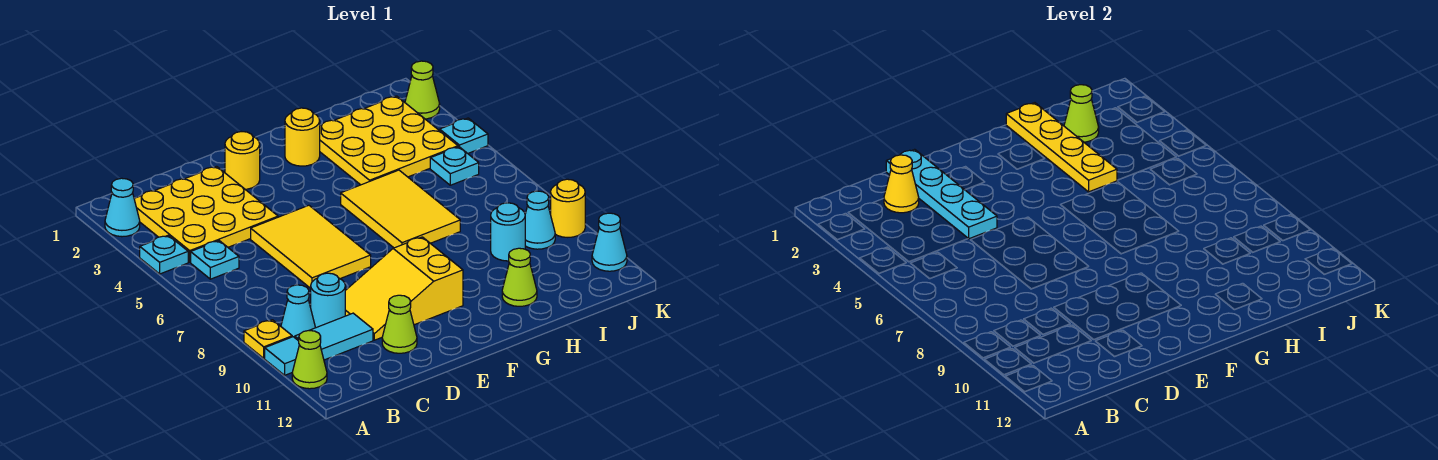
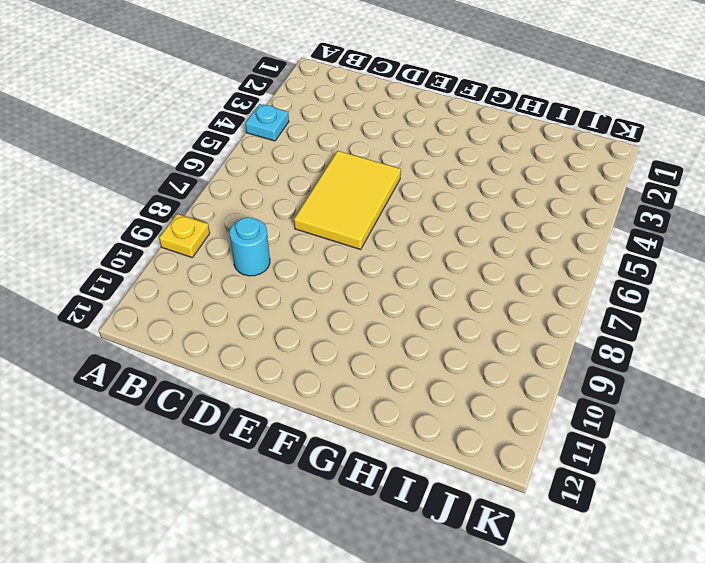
none -> cyan cone A2 level 1
none -> cyan tile A10 level 1
none -> lime cone A11 level 1

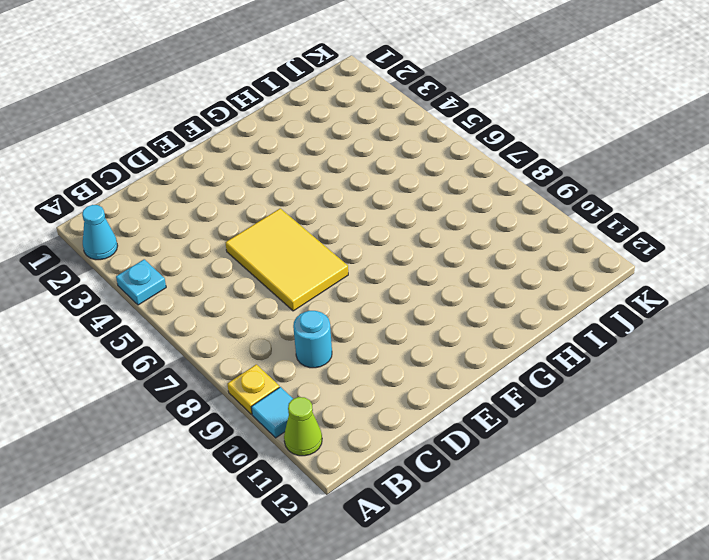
none -> yellow plate B2:D4 level 1
none -> cyan plate B5 level 1
none -> cyan cone B9 level 1

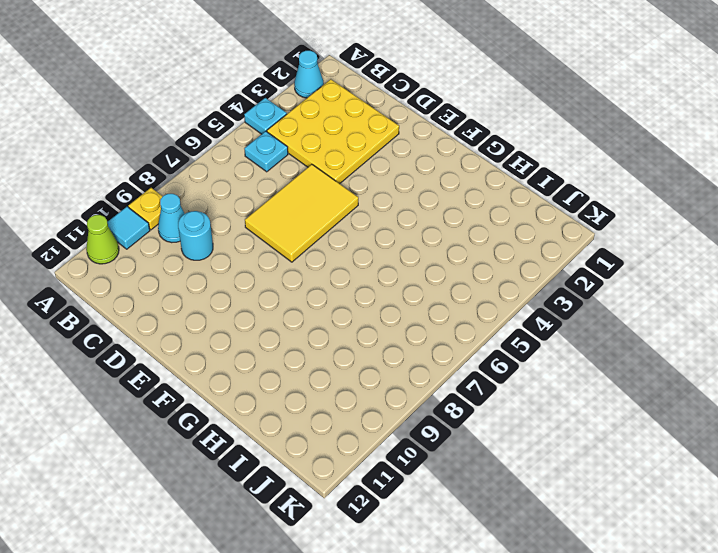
none -> cyan tile B10:C10 level 1
none -> yellow slope D9:F10 level 1 top F
none -> lime cone D11 level 1

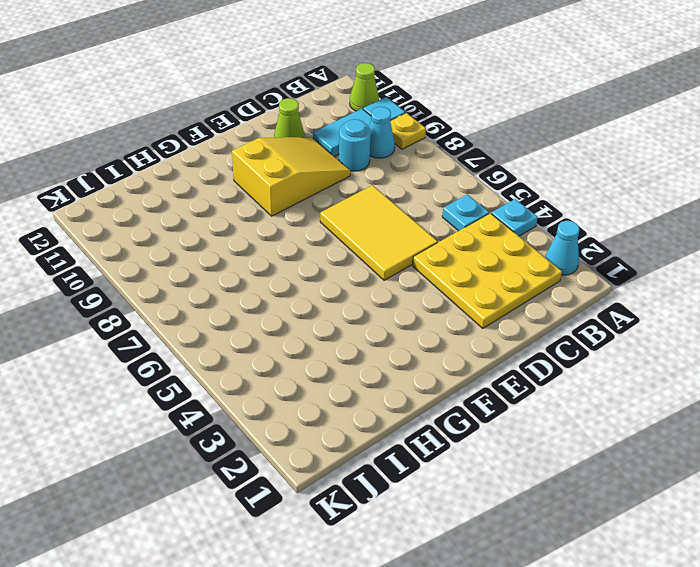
none -> yellow round brick E2 level 1
none -> yellow round brick G2 level 1
none -> yellow tile G5:H7 level 1

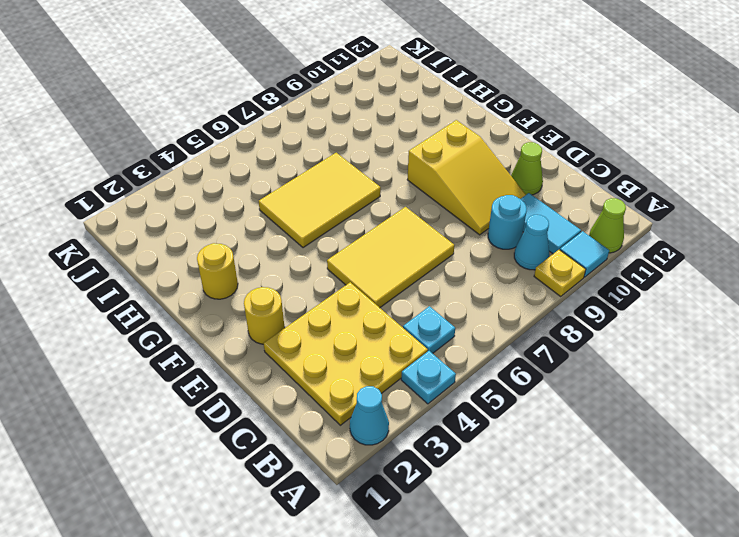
none -> yellow plate H2:J4 level 1
none -> lime cone H11 level 1
none -> cyan round brick I9 level 1

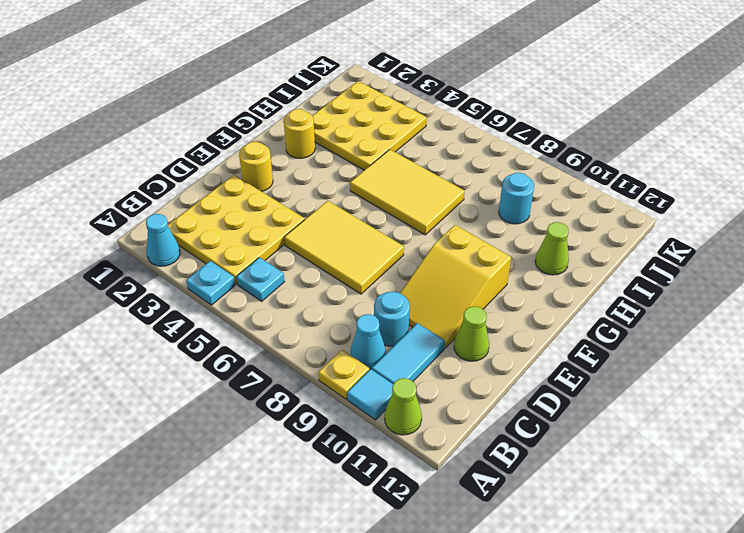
none -> cyan plate J5 level 1
none -> cyan cone J9 level 1
none -> lime cone K2 level 1

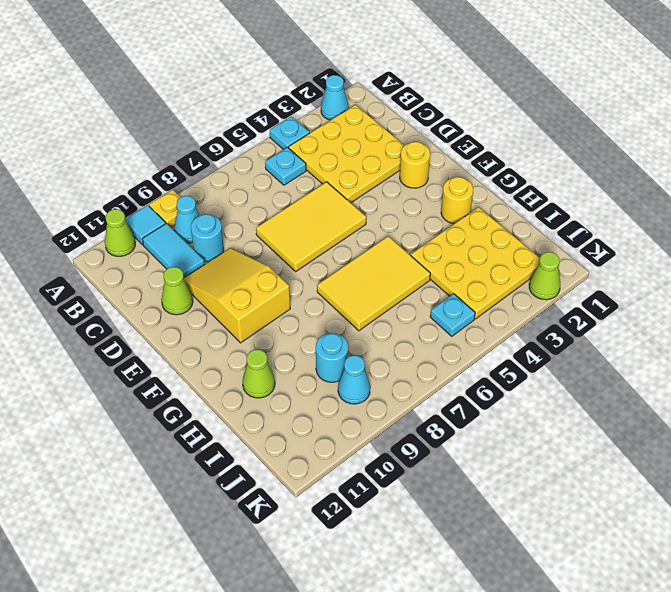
none -> cyan plate K4 level 1
none -> yellow round brick K9 level 1
none -> cyan cone K11 level 1

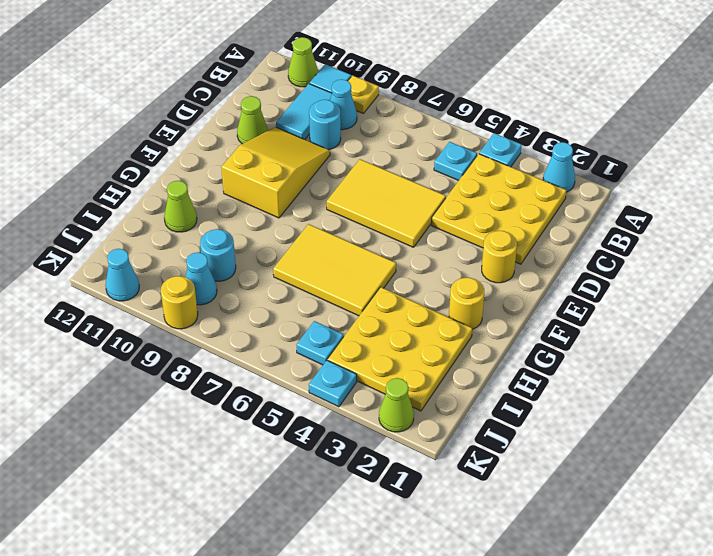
none -> yellow cone C2 level 2
none -> cyan plate D1:D4 level 2
none -> yellow plate H1:H4 level 2

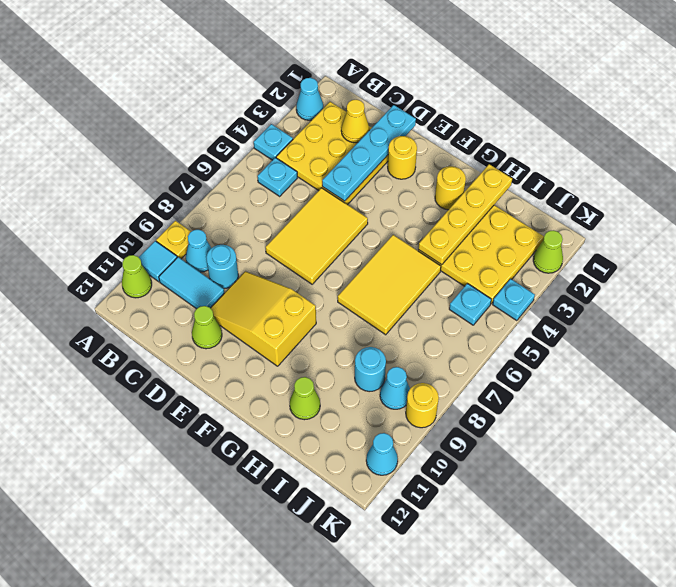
none -> lime cone I2 level 2

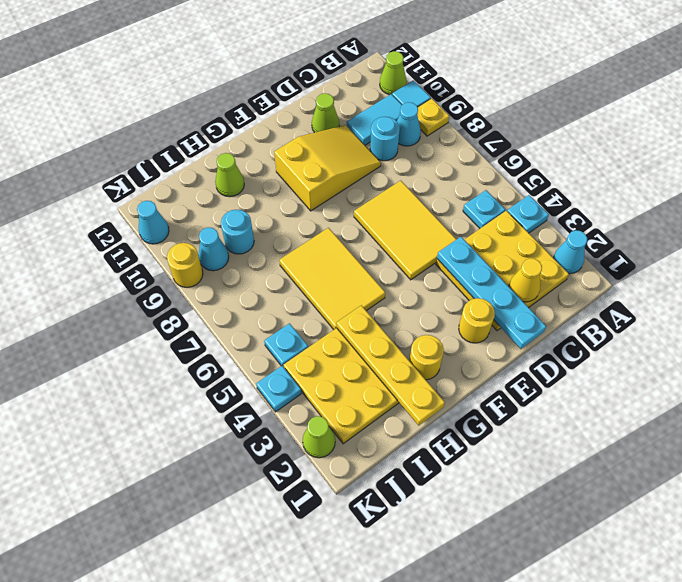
none -> lime cone I2 level 2

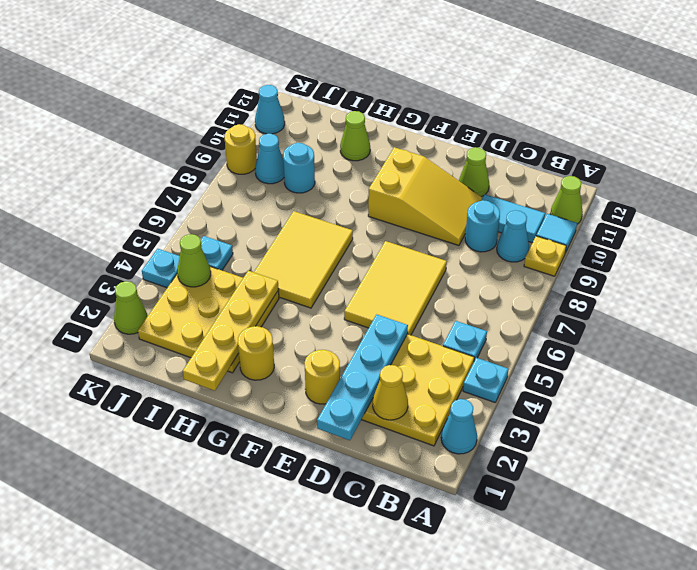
lime cone J4 level 2 -> lime cone I2 level 2

